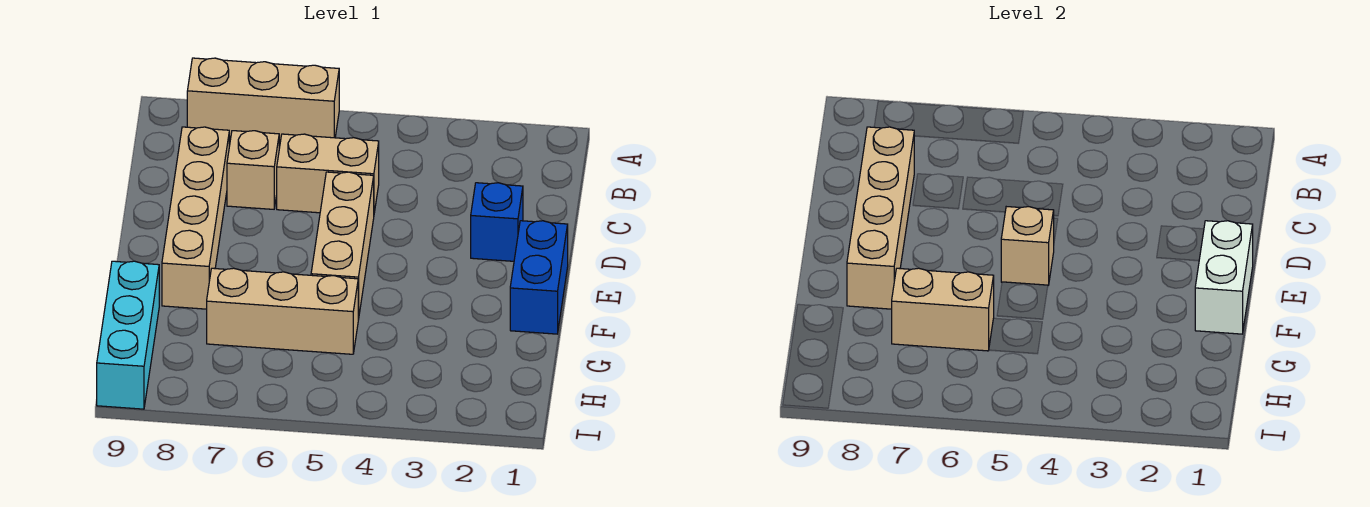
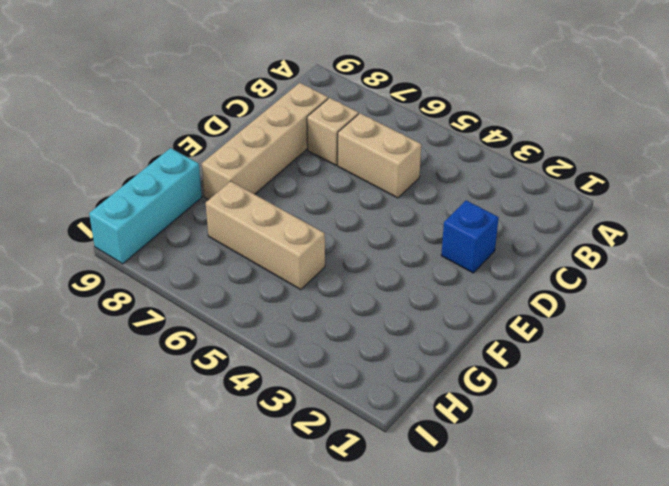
none -> tan brick A6:A8 level 1
none -> tan brick D5:F5 level 1
none -> blue brick E1:F1 level 1

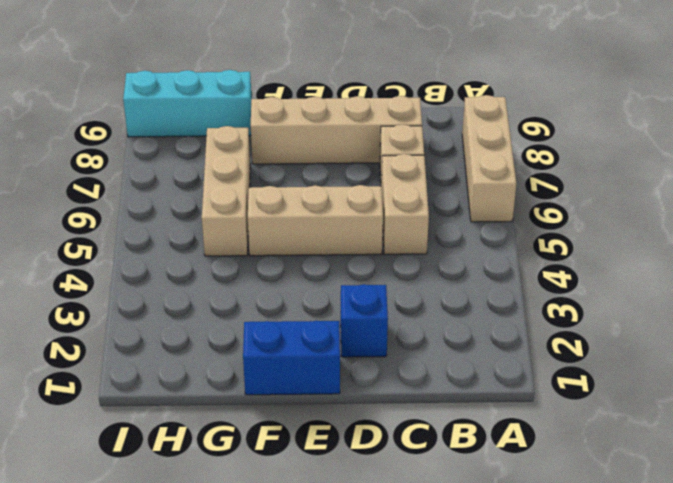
none -> tan brick C8:F8 level 2
none -> white brick E1:F1 level 2
none -> tan brick E5 level 2

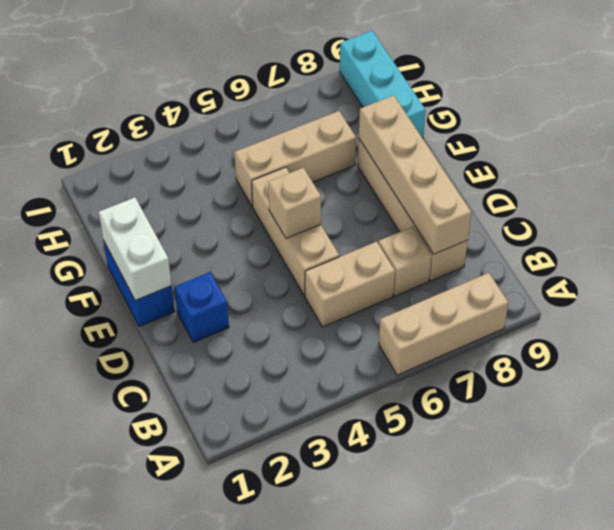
none -> tan brick G6:G7 level 2

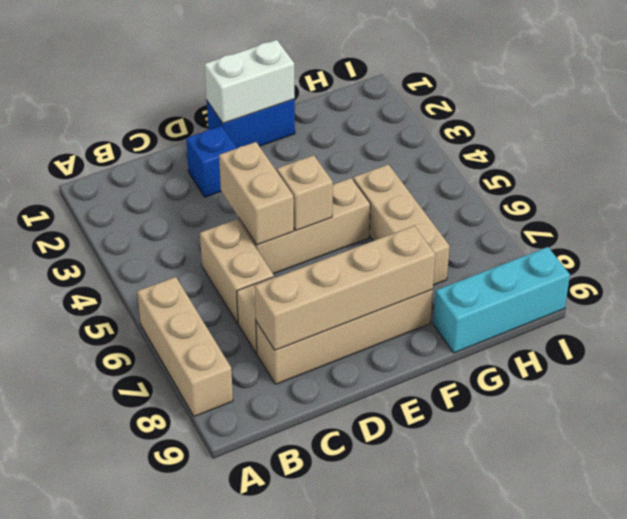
tan brick D4:D5 level 2 -> tan brick G6:G7 level 2

